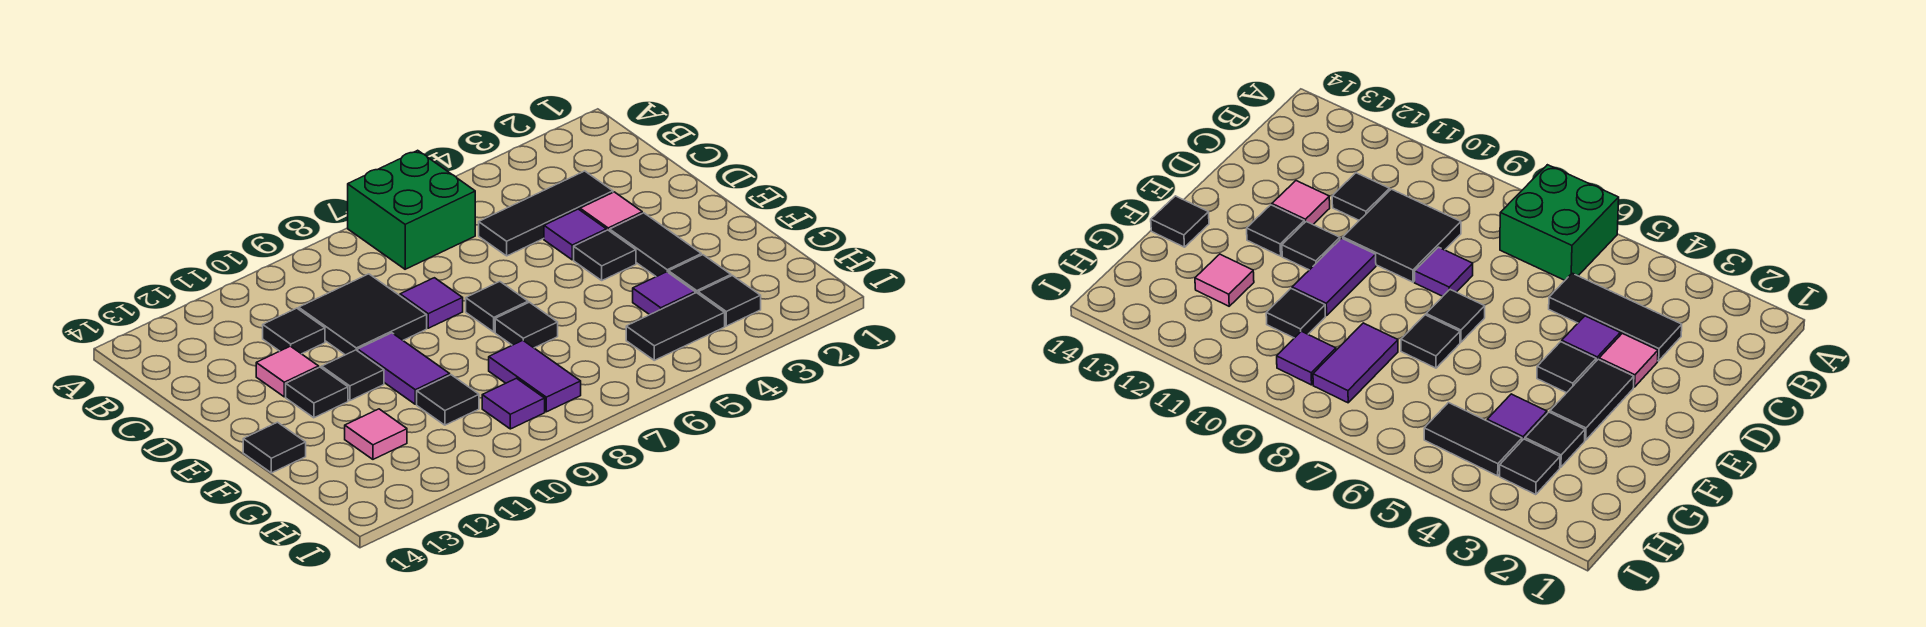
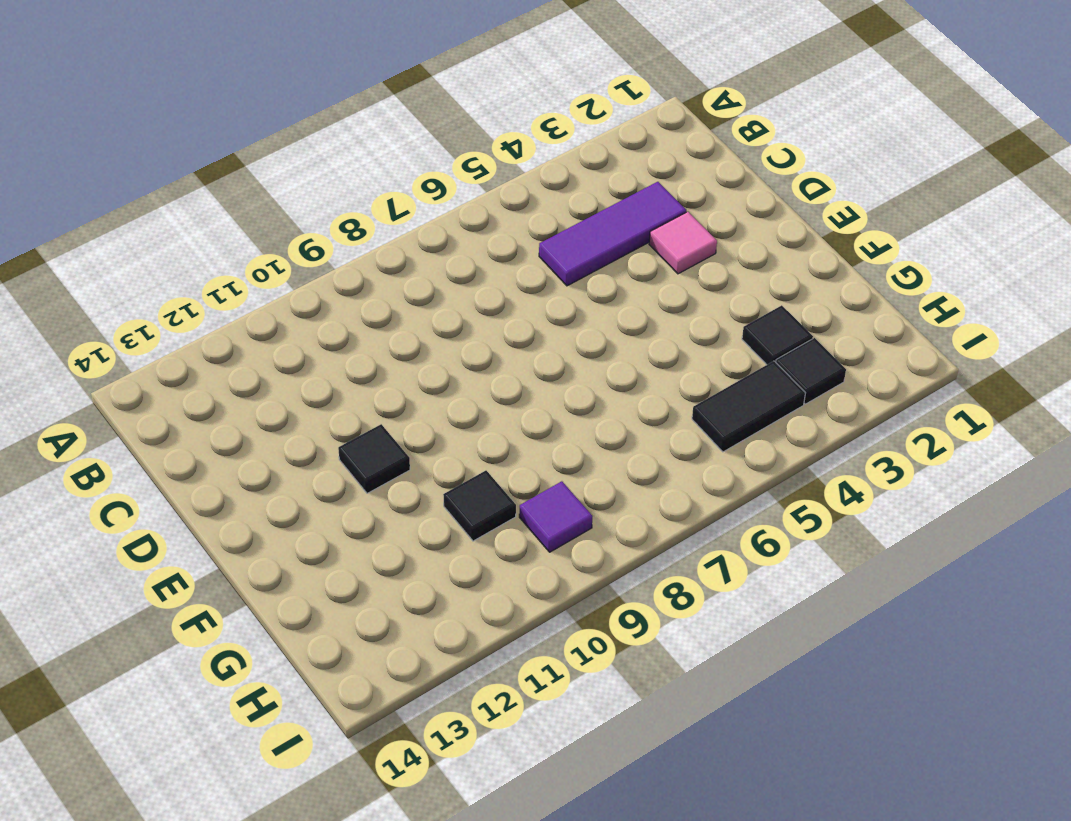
purple tile C3:C5 level 1 -> black tile C3:C5 level 1
none -> green brick A6:B7 level 1
none -> black tile C9:D10 level 1
none -> black tile C11 level 1

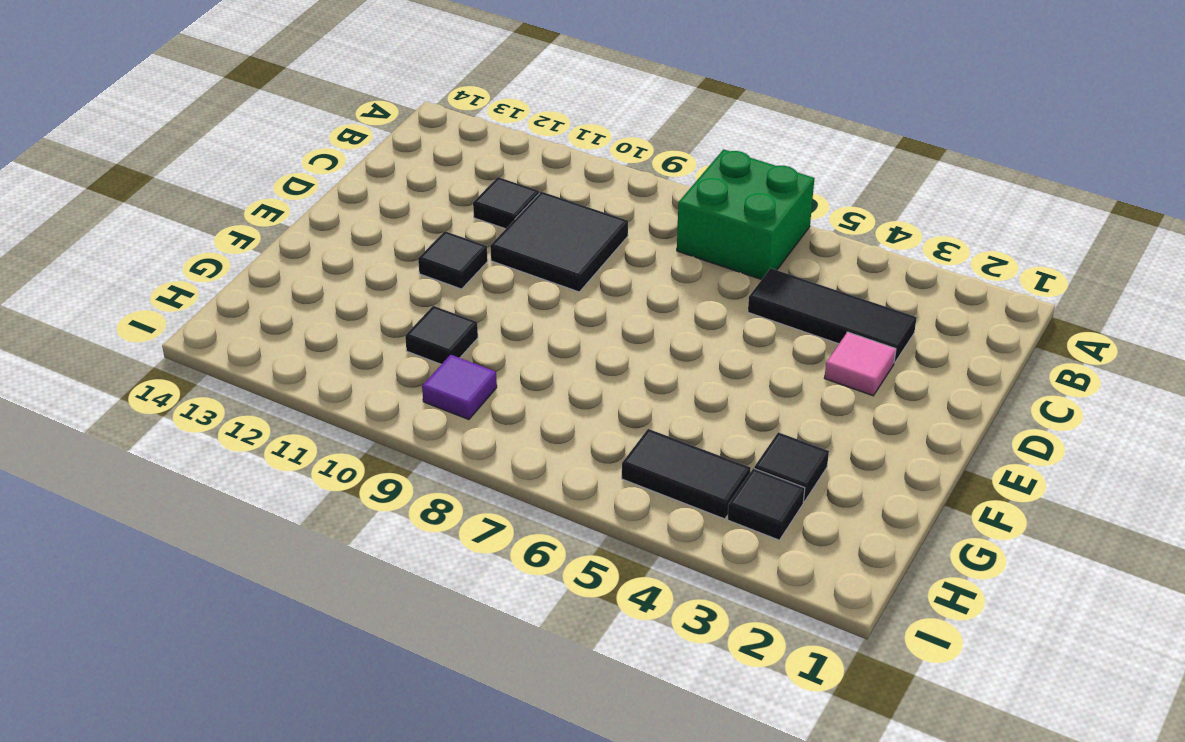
none -> purple tile D4 level 1
none -> purple tile D8 level 1
none -> pink tile D12 level 1

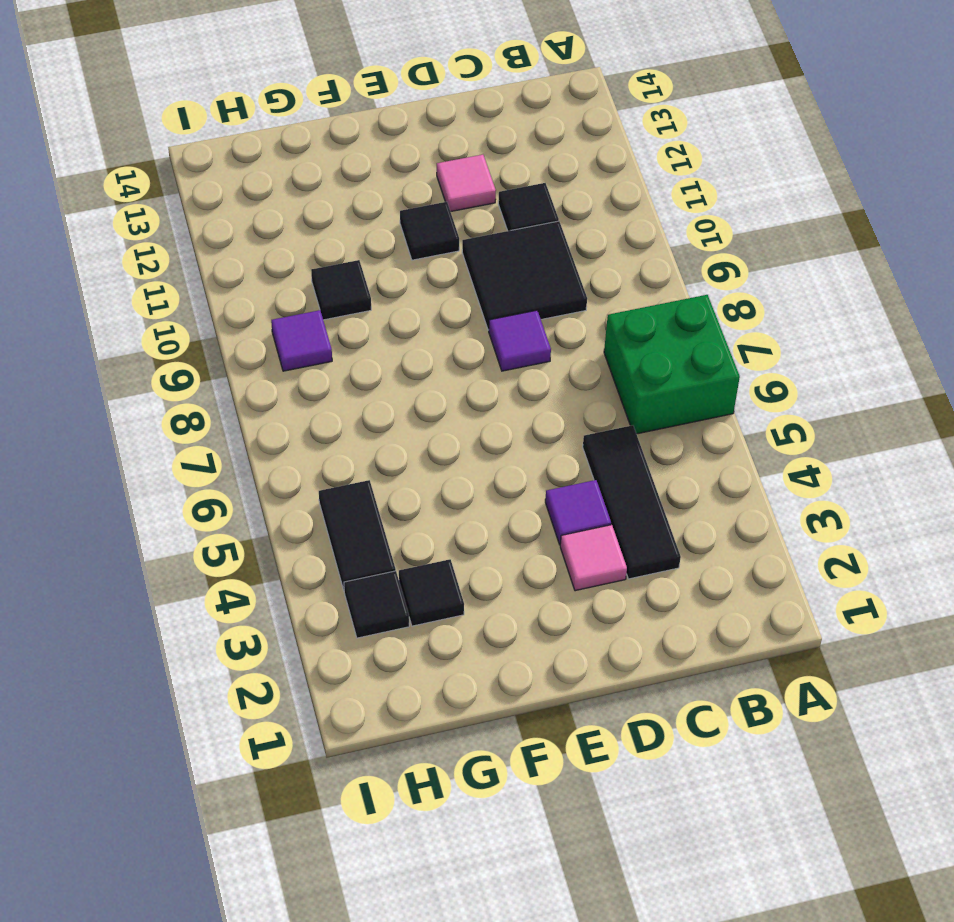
none -> black tile E3:F3 level 1
none -> black tile E4 level 1
none -> black tile E7 level 1

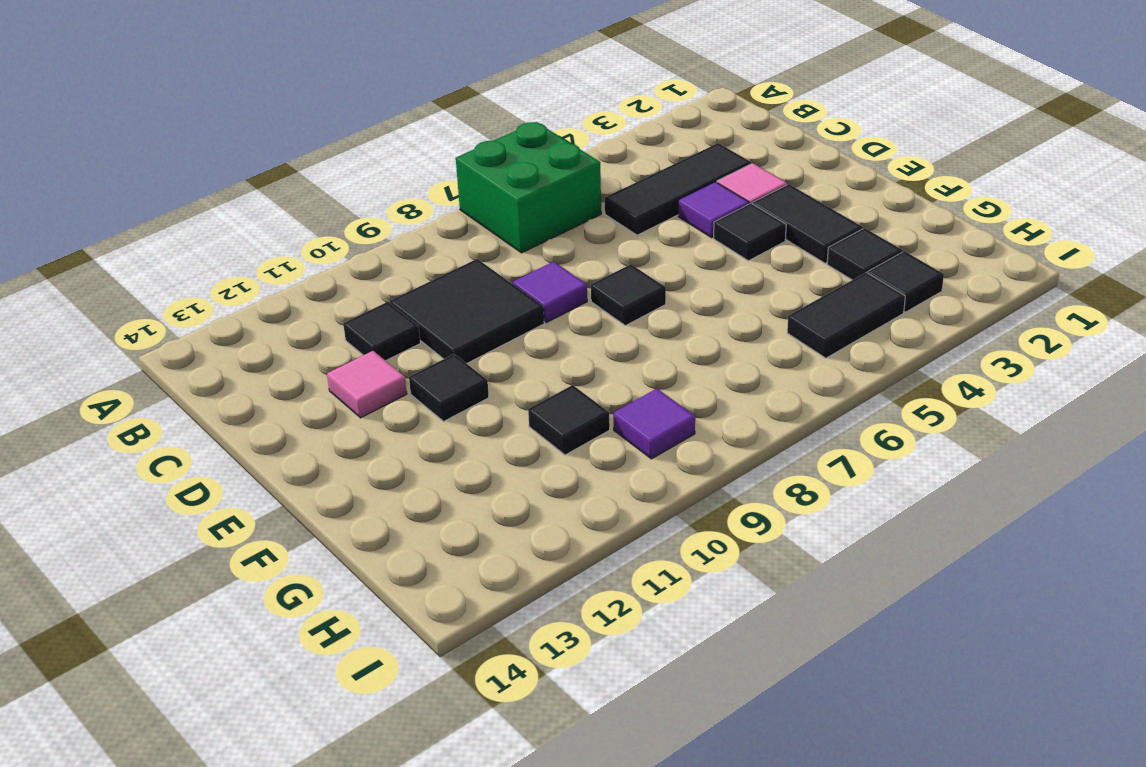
none -> purple tile E10:F10 level 1
none -> black tile E12 level 1
none -> black tile F7 level 1

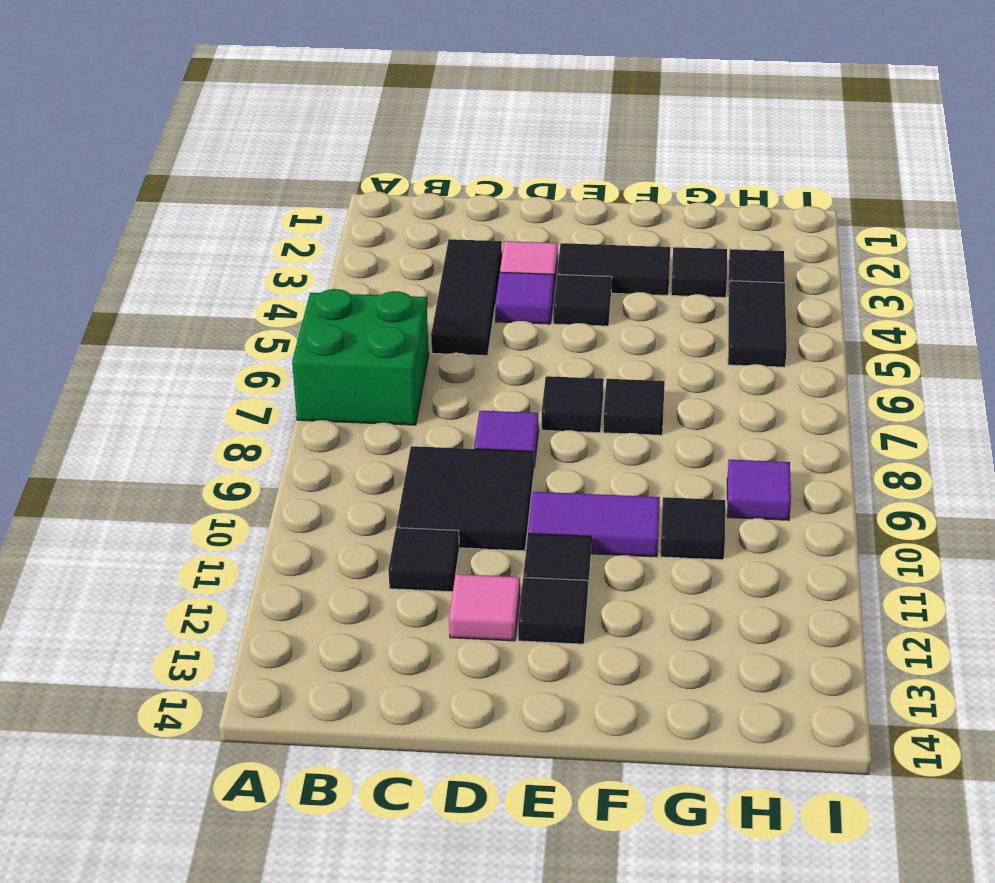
none -> black tile F14 level 1
none -> purple tile G4 level 1
none -> purple tile G8:H8 level 1

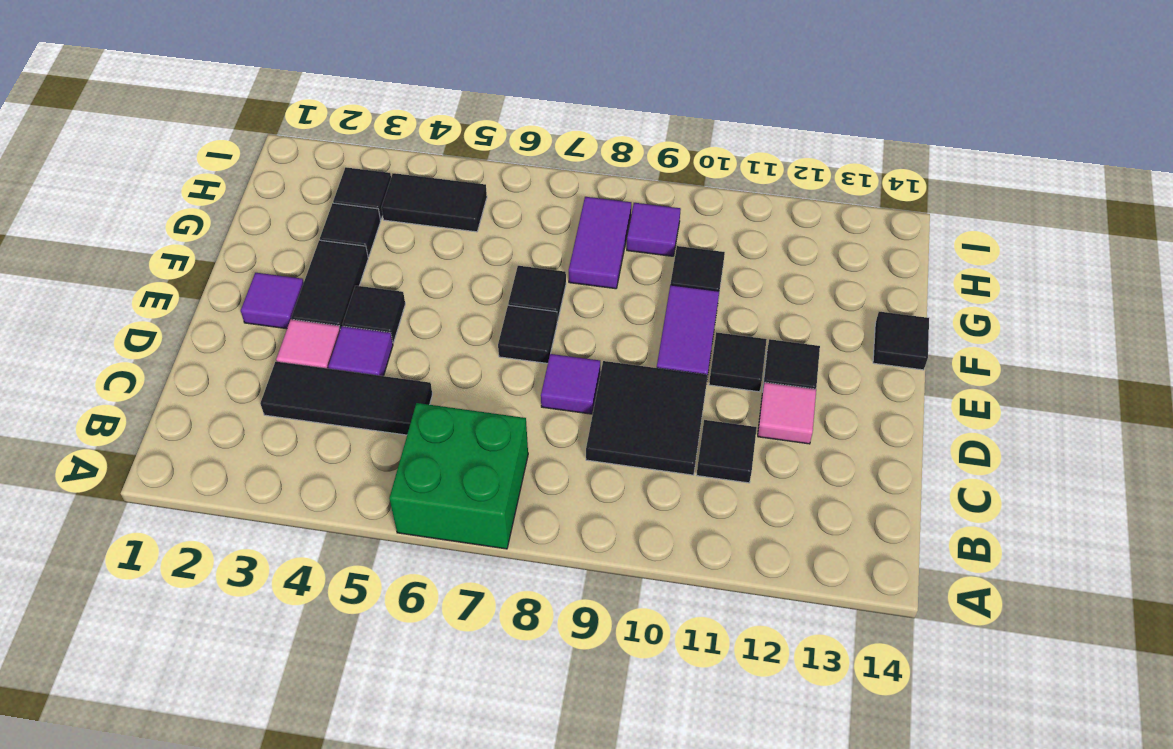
purple tile E2 level 1 -> purple tile G4 level 1
none -> pink tile G12 level 1

